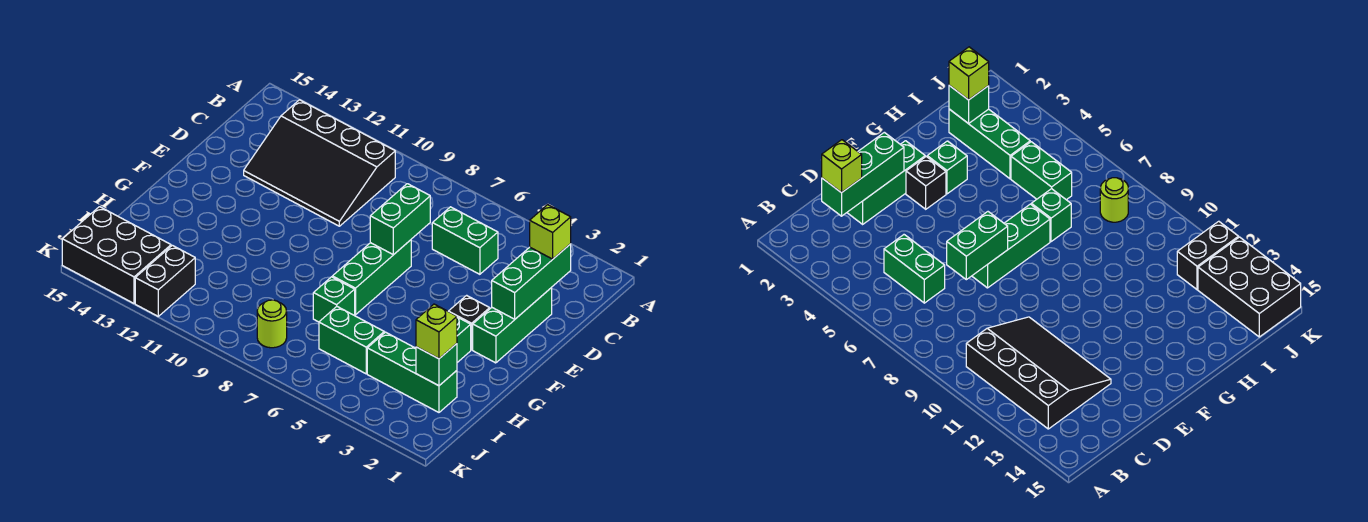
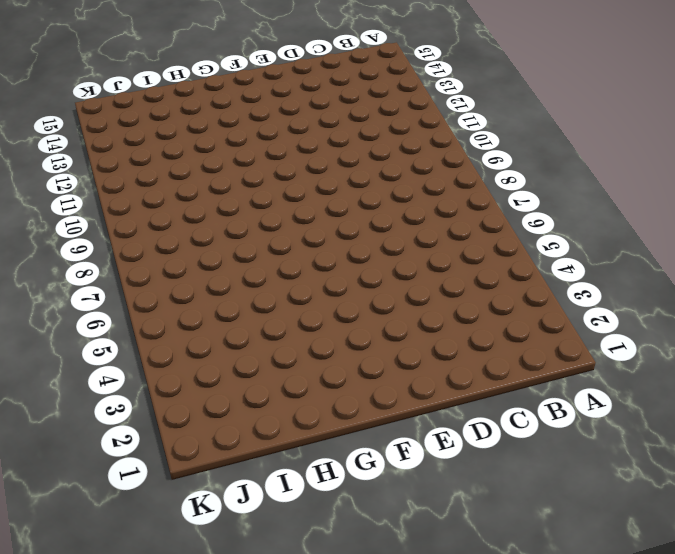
none -> black slope B10:D13 level 1 top B
none -> green brick C5:C6 level 1
none -> green brick D2:F2 level 1

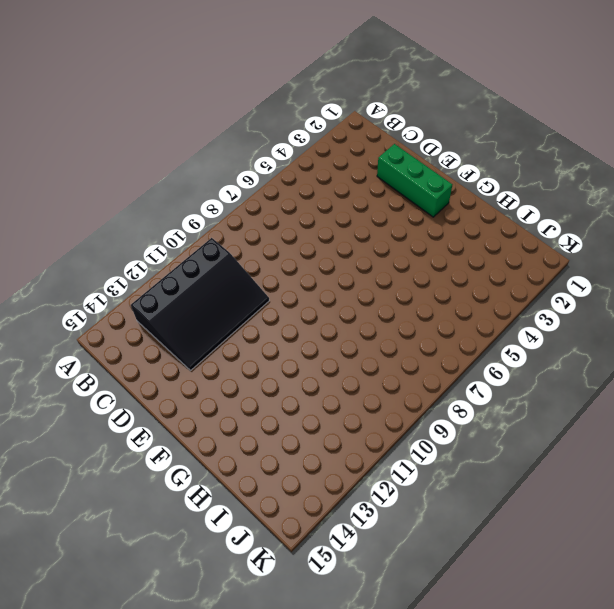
none -> green brick C5:C6 level 1
none -> green brick E7:G7 level 1
none -> black brick F3 level 1

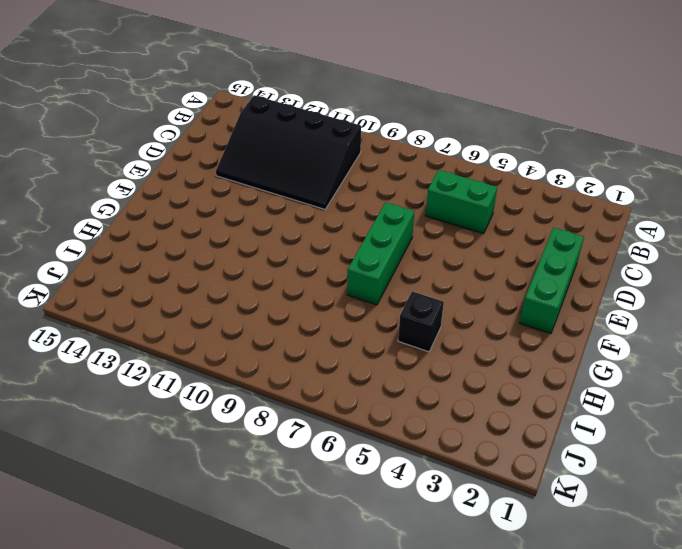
black brick H5 level 1 -> black brick F3 level 1
none -> green brick G3 level 1
none -> green brick H7 level 1
none -> green brick I2:I4 level 1

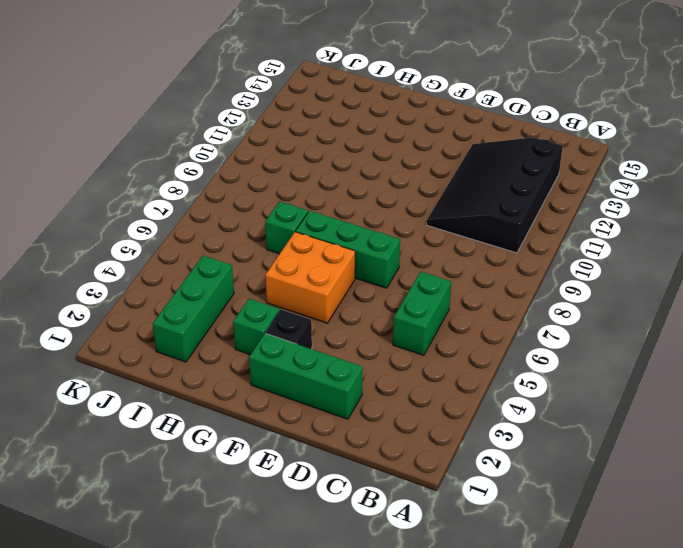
orange brick F5:G6 level 1 -> none
none -> green brick I5:I6 level 1
none -> lime round brick J8 level 1
none -> black brick J12:K12 level 1

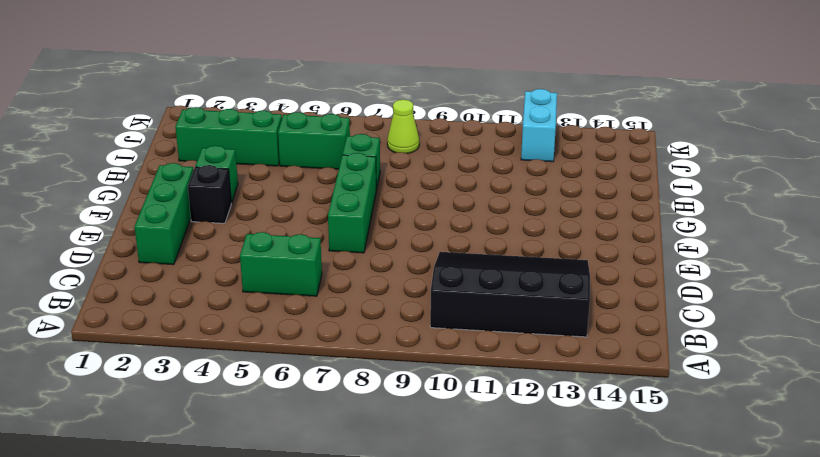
lime cone J8 level 1 -> lime round brick J8 level 1
cyan brick J12:K12 level 1 -> black brick J12:K12 level 1
none -> black brick J13:K15 level 1
none -> green brick C2:E2 level 2
none -> green brick D7:E7 level 2

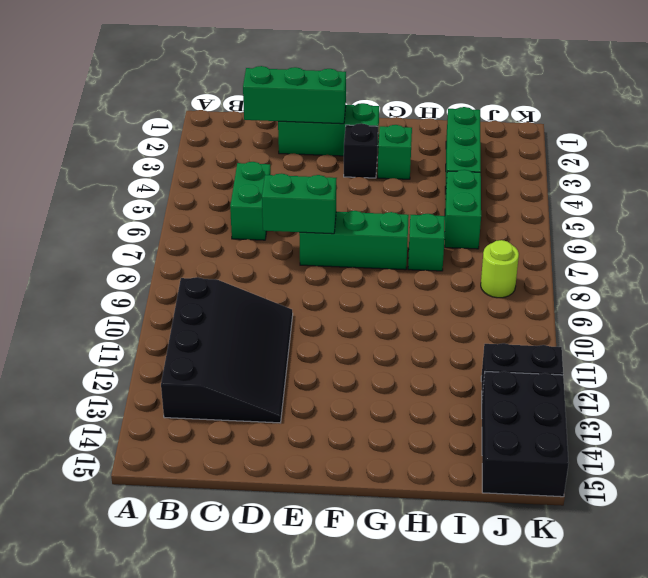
none -> green brick I2 level 2
none -> lime brick C2 level 3
none -> lime brick I2 level 3

